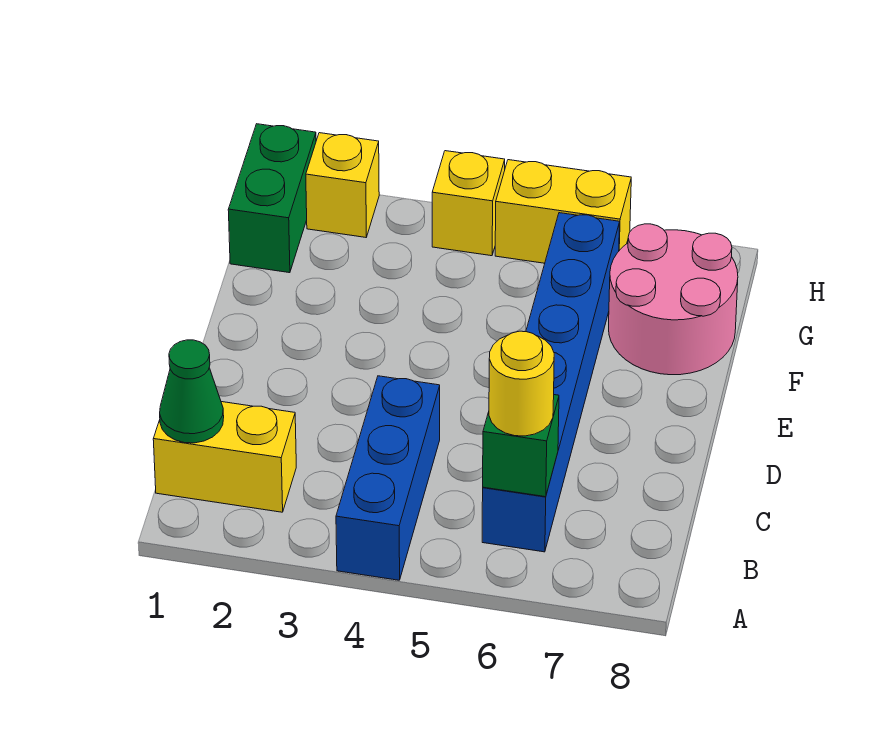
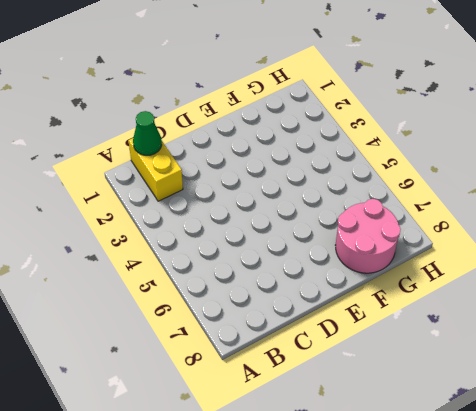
none -> blue brick A4:C4 level 1
none -> blue brick B6:G6 level 1

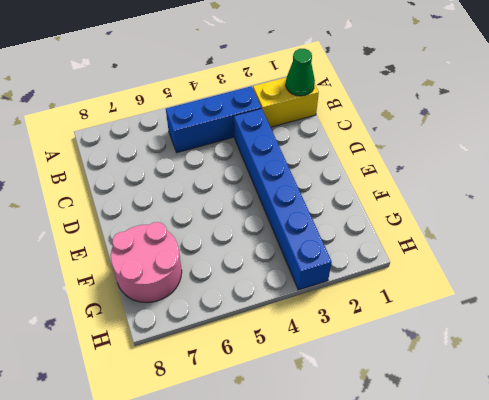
blue brick B3:B5 level 1 -> blue brick A4:C4 level 1
blue brick C3:H3 level 1 -> blue brick B6:G6 level 1
none -> green brick G1:H1 level 1
none -> yellow brick H2 level 1

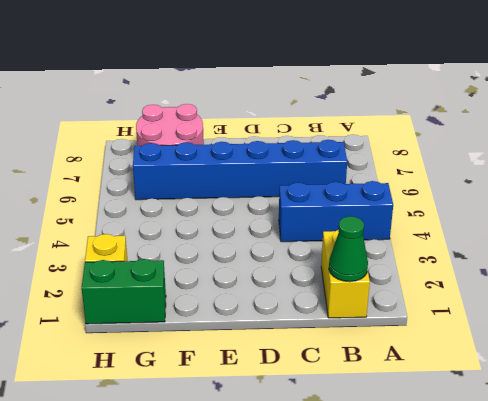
none -> yellow brick H4 level 1
none -> yellow brick H5:H6 level 1

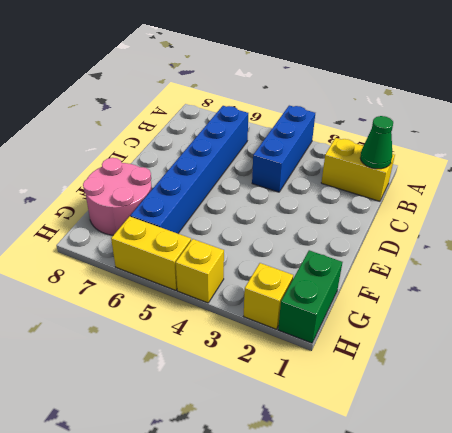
none -> green brick B6 level 2
none -> yellow round brick B6 level 3

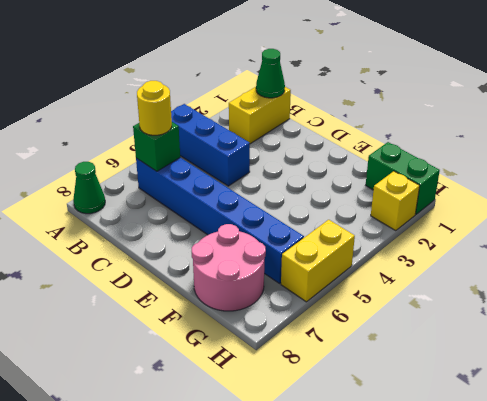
green cone A8 level 1 -> none
none -> yellow brick H4 level 1

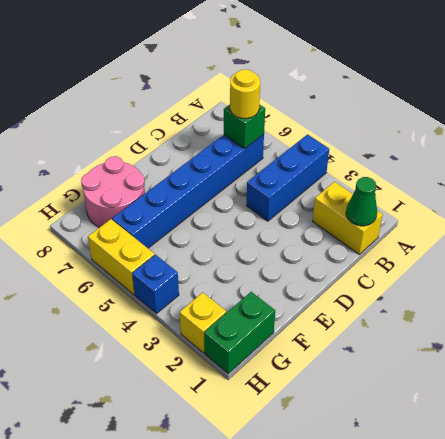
blue brick H4 level 1 -> yellow brick H4 level 1

